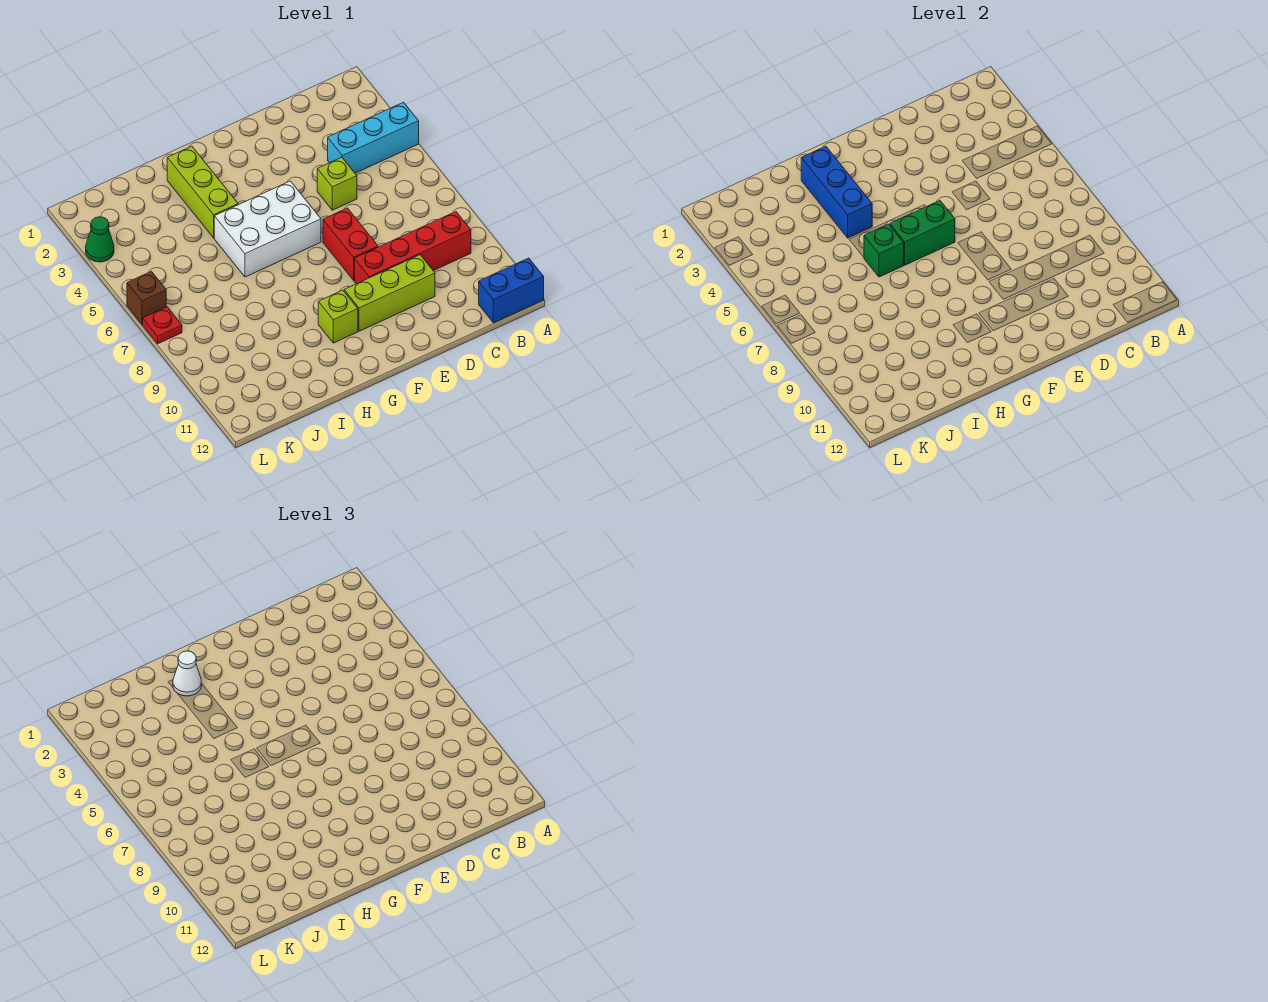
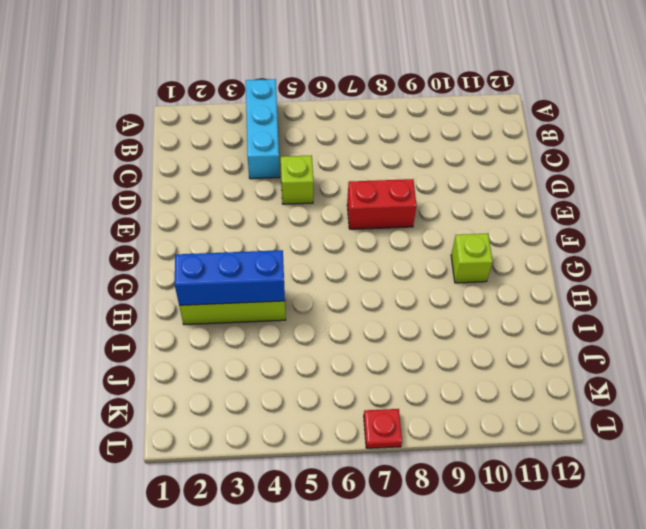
none -> blue brick A12:B12 level 1
none -> red brick B9:E9 level 1
none -> lime brick D10:F10 level 1

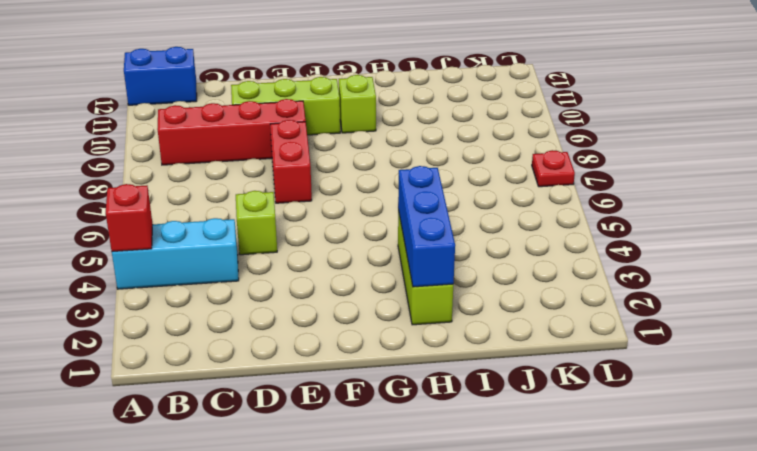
red brick A4 level 2 -> none
none -> white brick F5:H6 level 1
none -> green cone L3 level 1
none -> brown brick L6 level 1

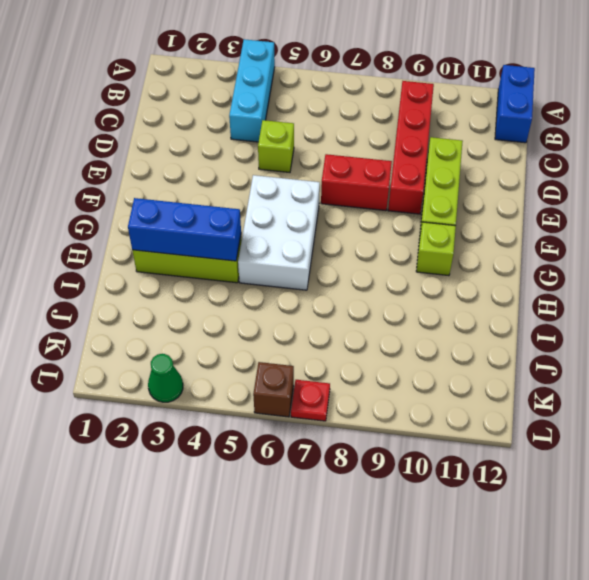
none -> green brick F6:G6 level 2
none -> green brick H6 level 2
none -> white cone H2 level 3

